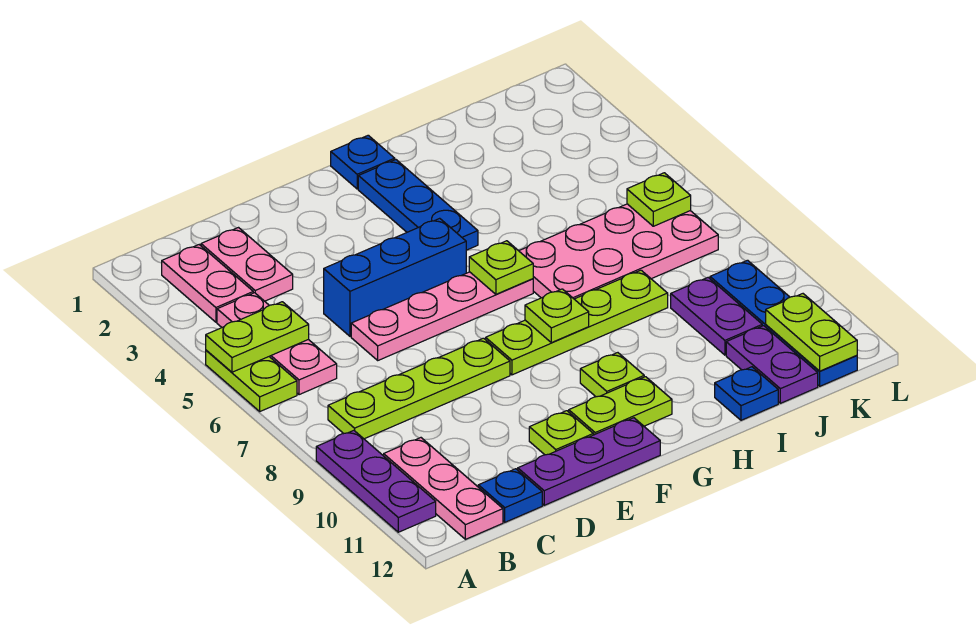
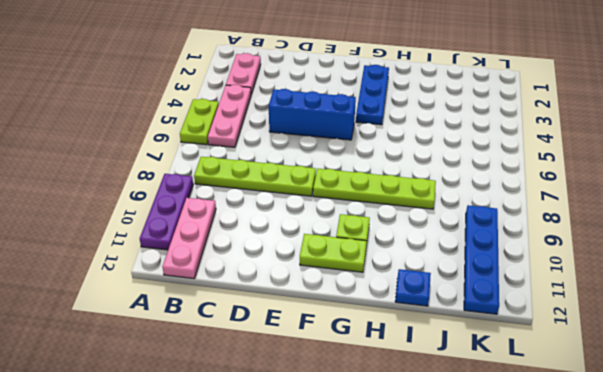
none -> pink plate C2:C3 level 1
none -> blue plate C12 level 1
none -> pink plate D6:G6 level 1

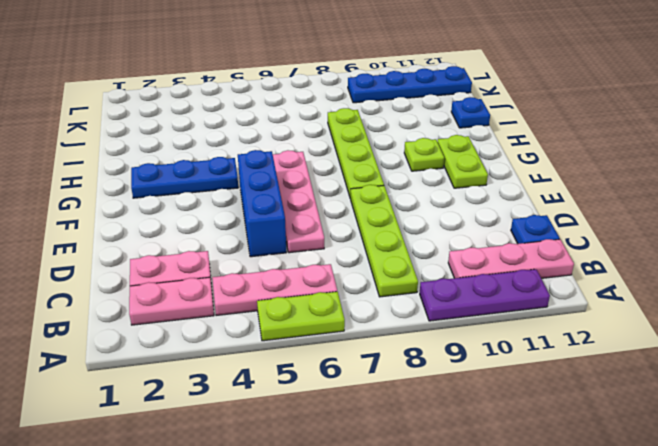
none -> purple plate D12:F12 level 1
none -> lime plate E11 level 1
none -> blue plate G1 level 1

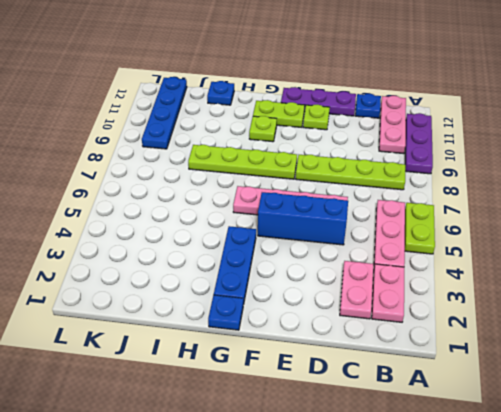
none -> pink plate H6:K7 level 1
none -> purple plate J9:J10 level 1
none -> purple plate J11:J12 level 1

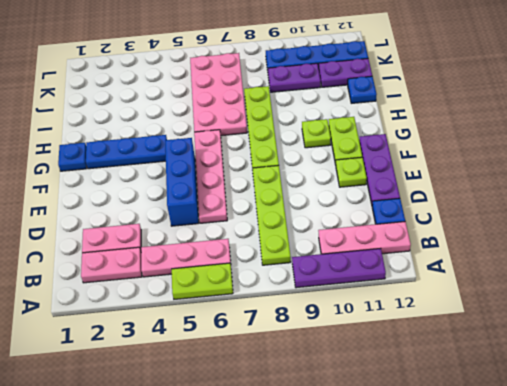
none -> lime plate A5:B5 level 2
none -> lime plate G6 level 2
none -> lime plate G8 level 2

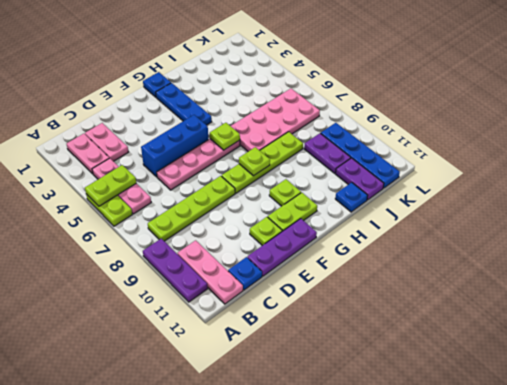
none -> lime plate K6 level 2
none -> lime plate K11:K12 level 2

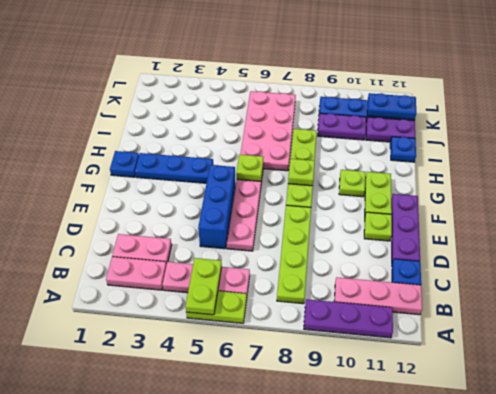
blue plate K11:K12 level 2 -> lime plate K11:K12 level 2
none -> lime plate K6 level 2

